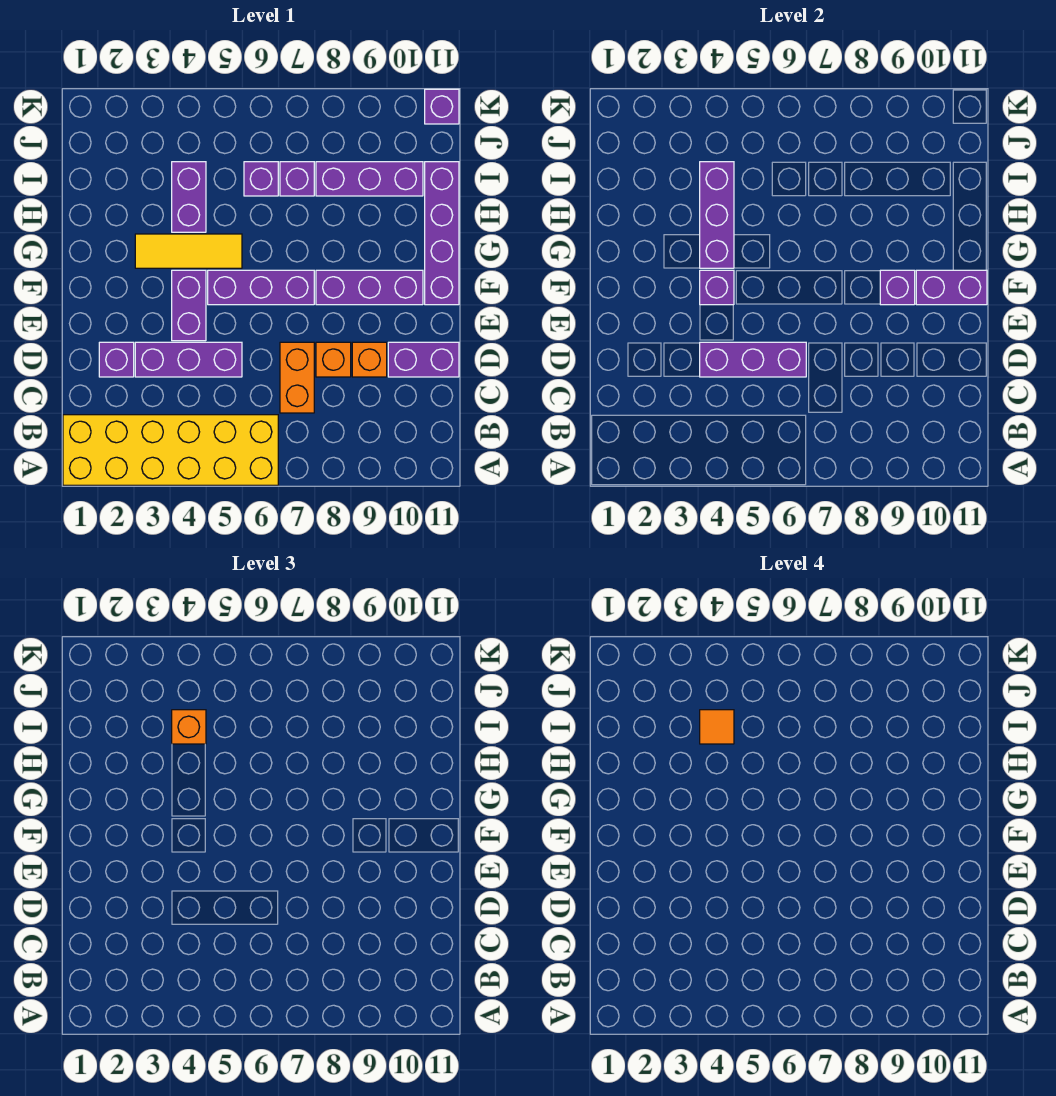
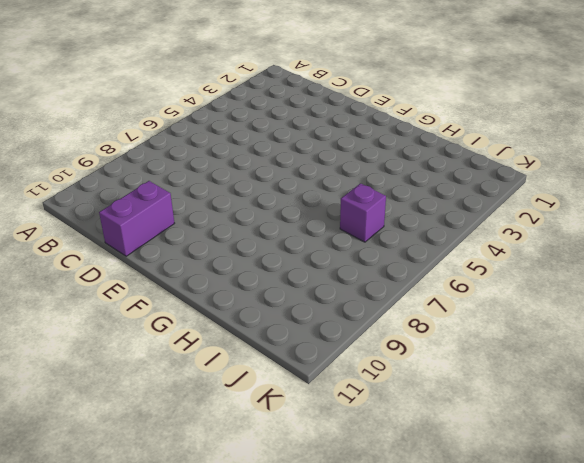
none -> yellow brick A1:B6 level 1
none -> orange brick C7:D7 level 1
none -> purple brick D2 level 1

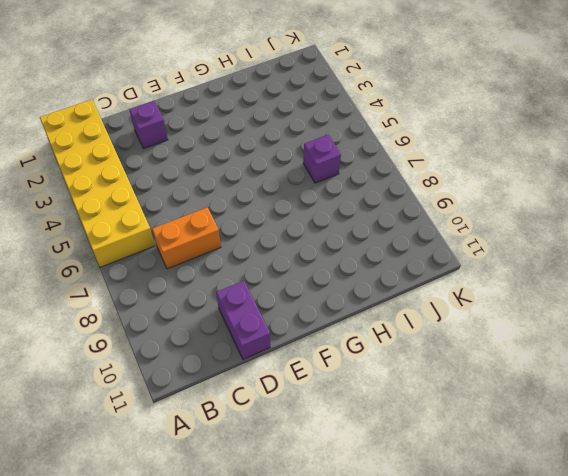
none -> purple brick D3:D5 level 1
none -> orange brick D8 level 1
none -> orange brick D9 level 1

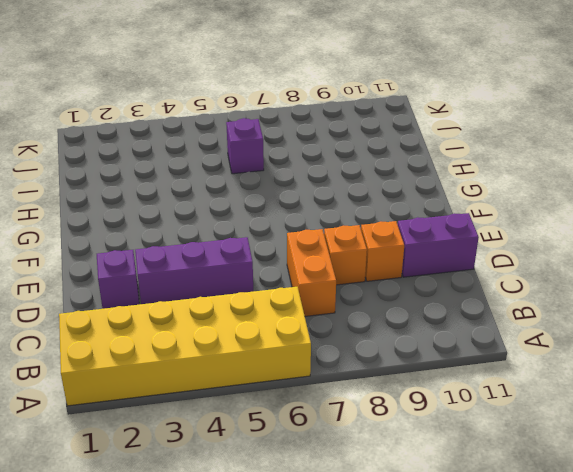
none -> purple brick E4:F4 level 1
none -> purple brick F5:F7 level 1
none -> purple brick F8:F10 level 1

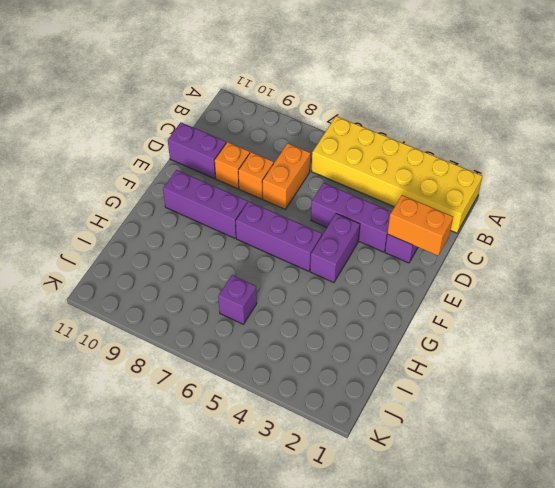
orange brick D1:D2 level 2 -> none
none -> purple brick F11:I11 level 1
none -> yellow tile G3:G5 level 1
none -> purple brick H4:I4 level 1

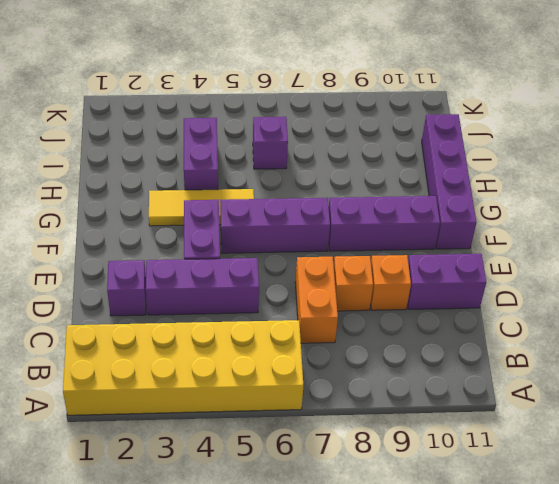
none -> purple brick I7 level 1
none -> purple brick I8:I10 level 1
none -> purple brick K11 level 1

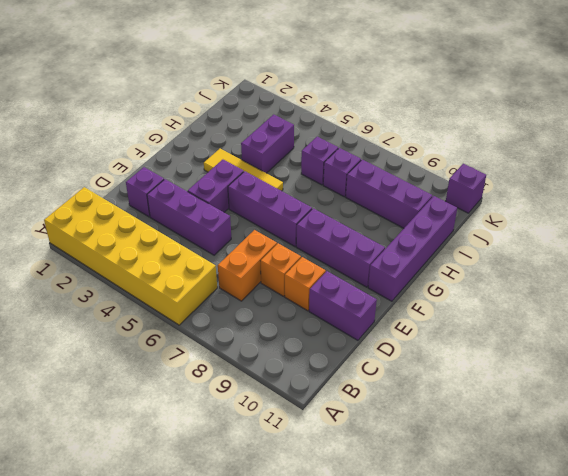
none -> purple brick D4:D6 level 2
none -> purple brick F4 level 2
none -> purple brick F9 level 2

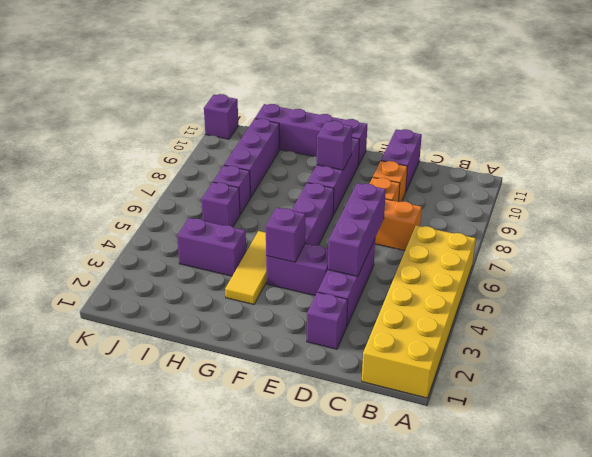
none -> purple brick F10:F11 level 2
none -> purple brick G4:I4 level 2
none -> orange brick I4 level 3

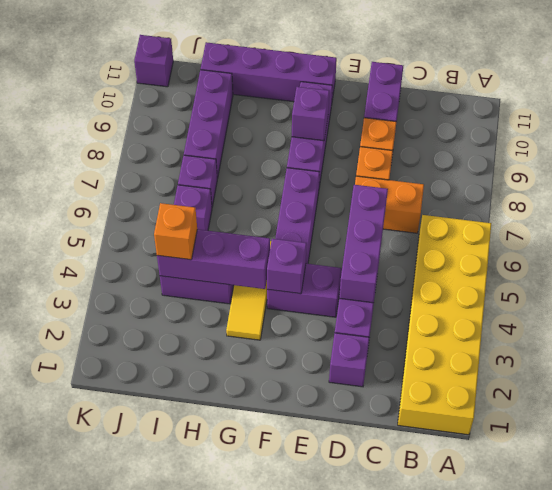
none -> purple brick F10:F11 level 2
none -> orange tile I4 level 4

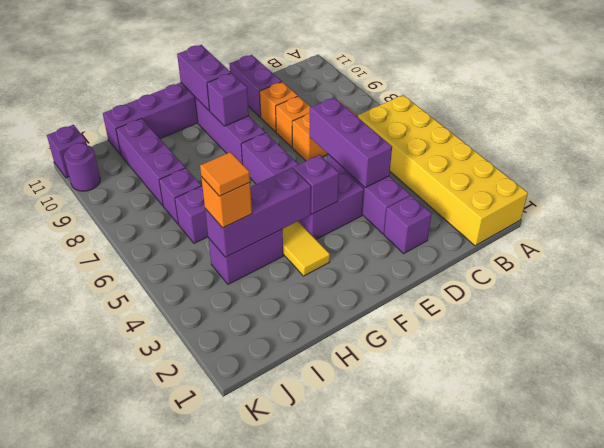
purple round brick K10 level 1 -> none

